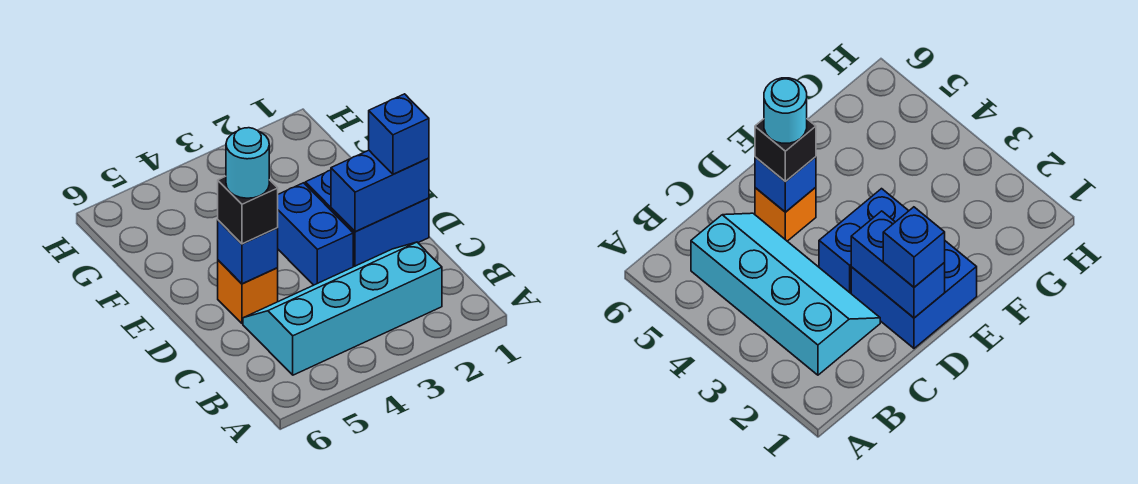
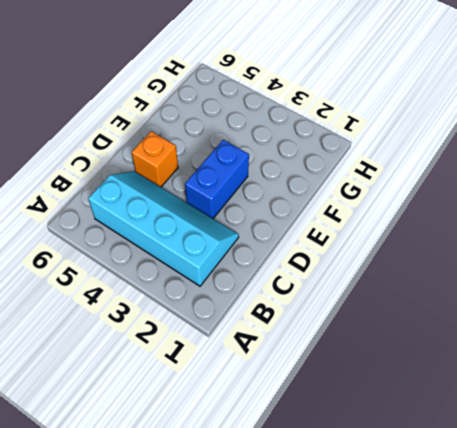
none -> blue brick D1:E2 level 1
none -> blue brick D1:D2 level 2

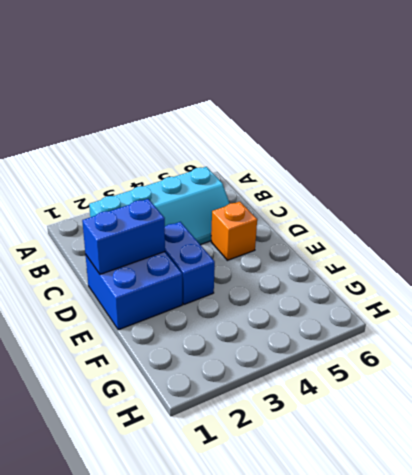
none -> blue brick D5 level 2
none -> blue brick D1 level 3

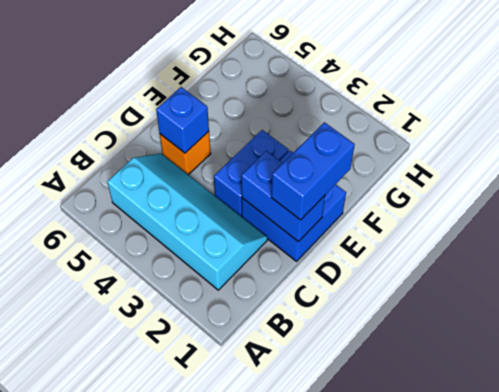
blue brick D1:E1 level 3 -> blue brick D1 level 3
none -> black brick D5 level 3
none -> cyan round brick D5 level 4

